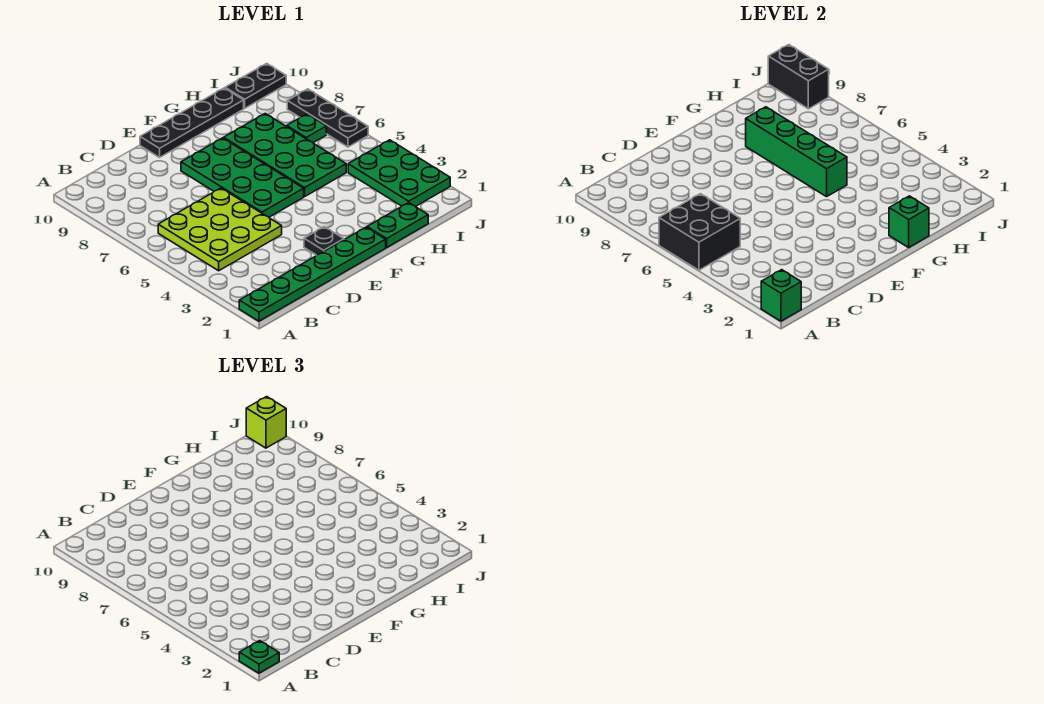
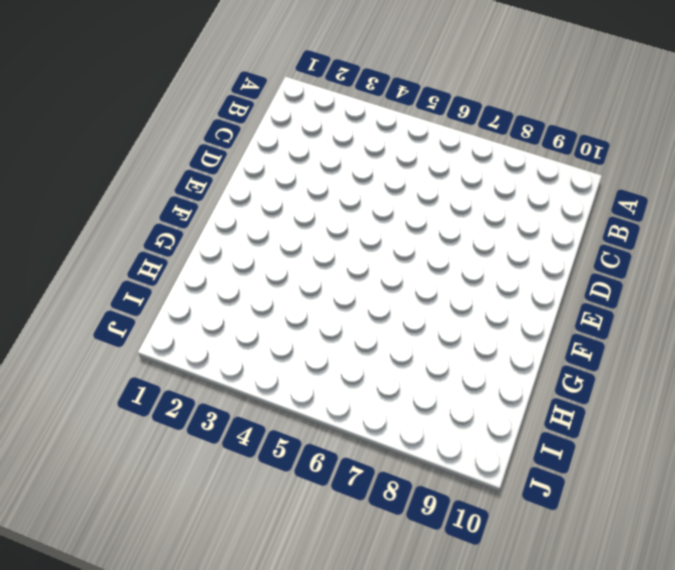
none -> green plate A1:F1 level 1
none -> lime plate B4:D6 level 1
none -> black plate E2 level 1

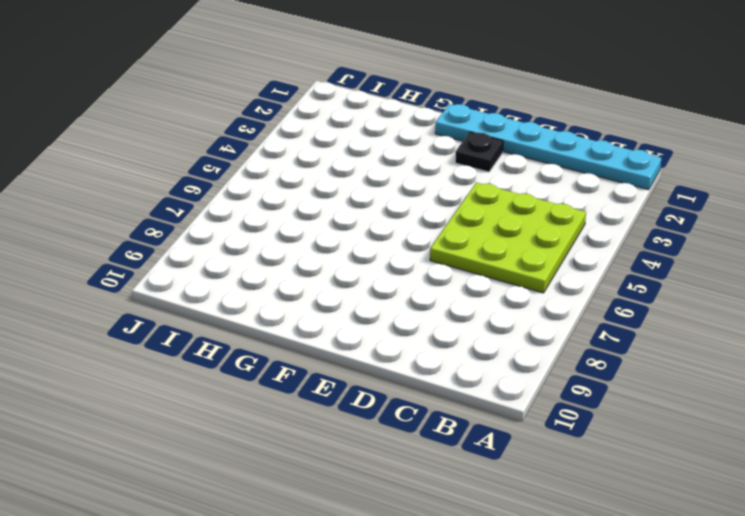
cyan plate A1:F1 level 1 -> green plate A1:F1 level 1
none -> green plate E5:F8 level 1
none -> black plate E10:H10 level 1
none -> green plate G1:H1 level 1

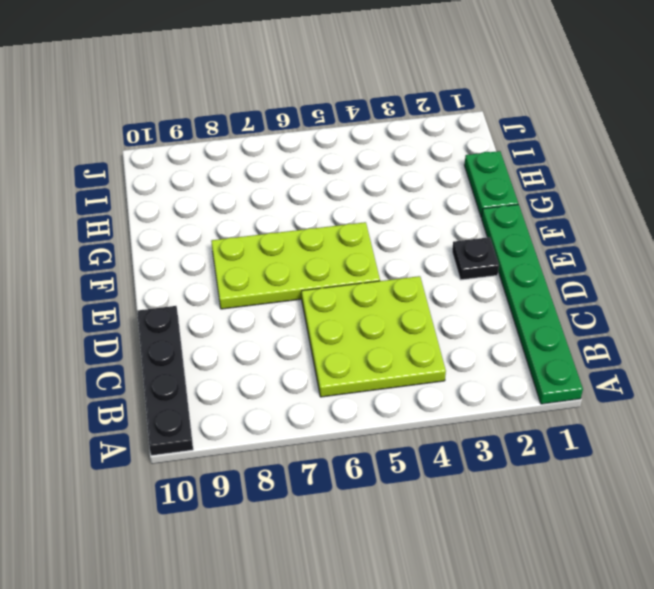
black plate A10:D10 level 1 -> black plate E10:H10 level 1
lime plate E5:F8 level 1 -> green plate E5:F8 level 1
none -> green plate G5:H8 level 1
none -> green plate I2:J4 level 1
none -> green plate I7 level 1

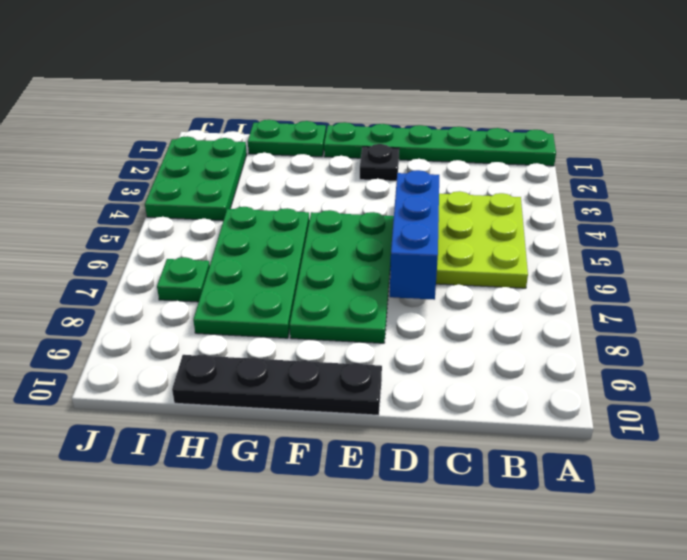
blue brick D5:D7 level 2 -> none
none -> black plate I10:J10 level 1
none -> black plate J6:J8 level 1
none -> green brick A1 level 2

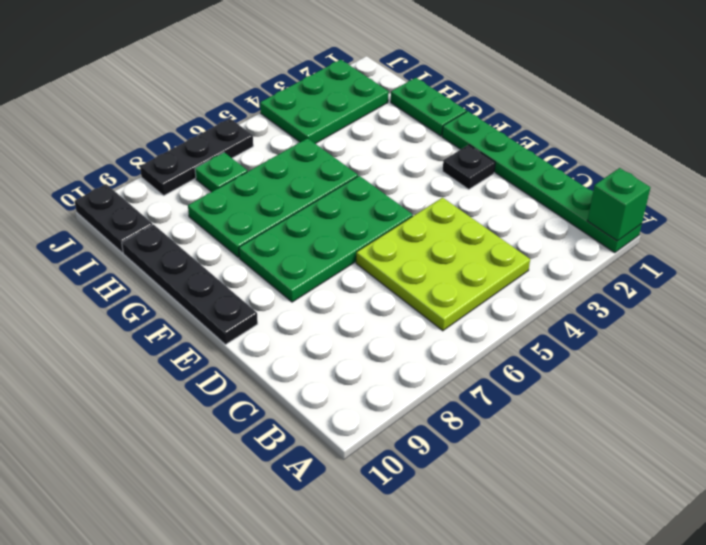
none -> black brick A5:B6 level 2
none -> green brick G1 level 2
none -> green brick G5:G8 level 2

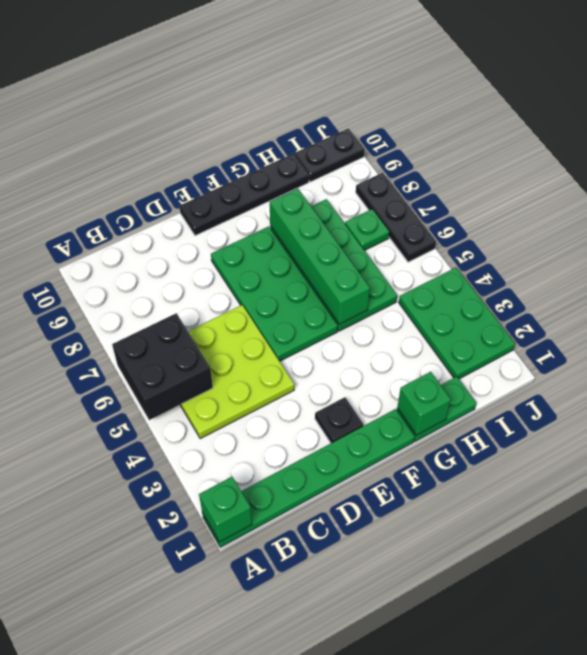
none -> black brick J9:J10 level 2
none -> green plate A1 level 3
none -> lime brick J10 level 3

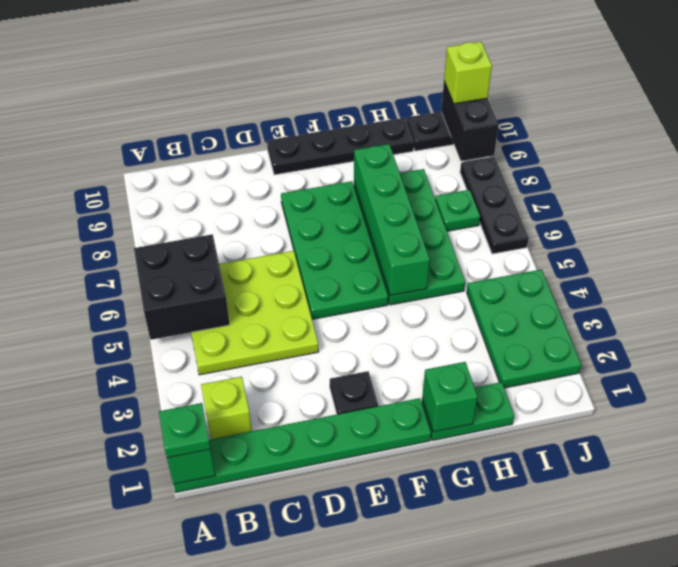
lime brick B2 level 1 -> none

